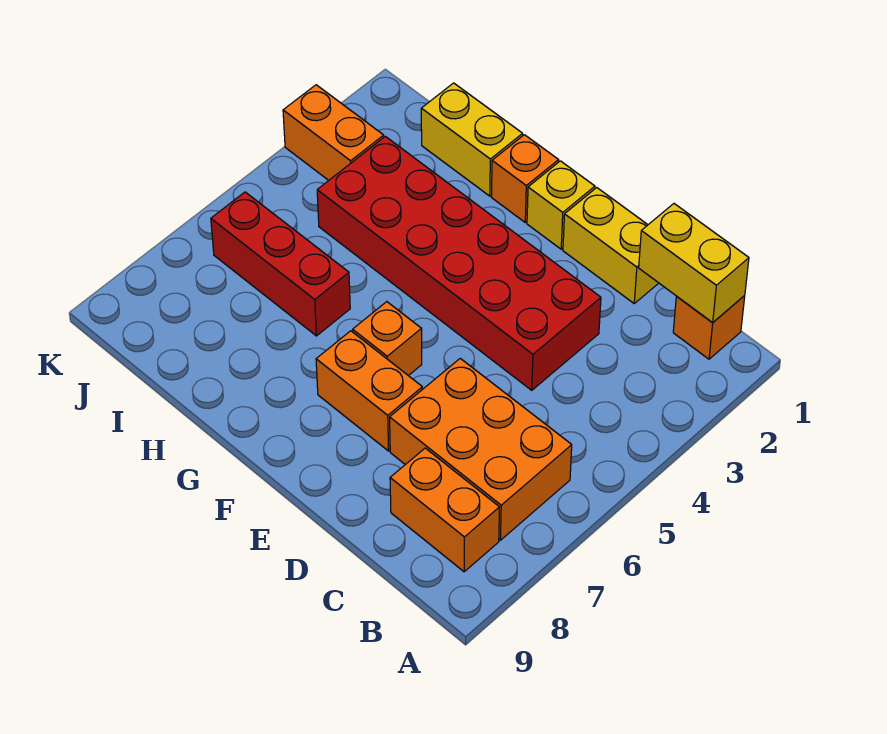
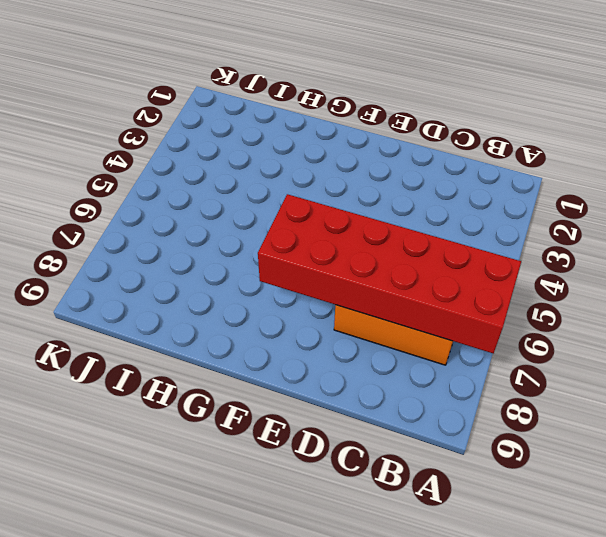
red brick A6:F7 level 2 -> red brick D3:I4 level 1
none -> orange brick B1 level 1
none -> orange brick B8:C8 level 1
none -> yellow brick D1:E1 level 1

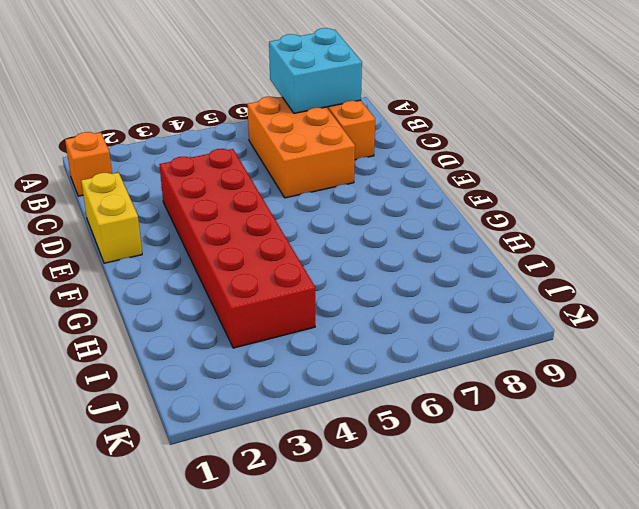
cyan brick A7:B8 level 2 -> none
none -> orange brick E7:F7 level 1
none -> yellow brick F1 level 1
none -> orange brick F6 level 1

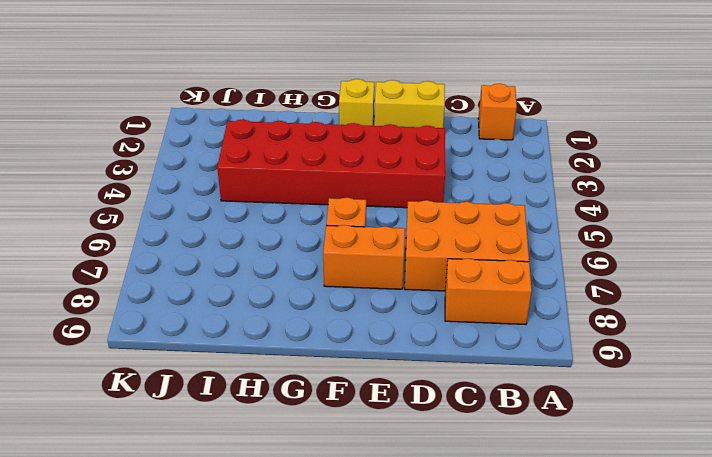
none -> orange brick G1 level 1
none -> yellow brick H1:I1 level 1
none -> red brick H6:J6 level 1

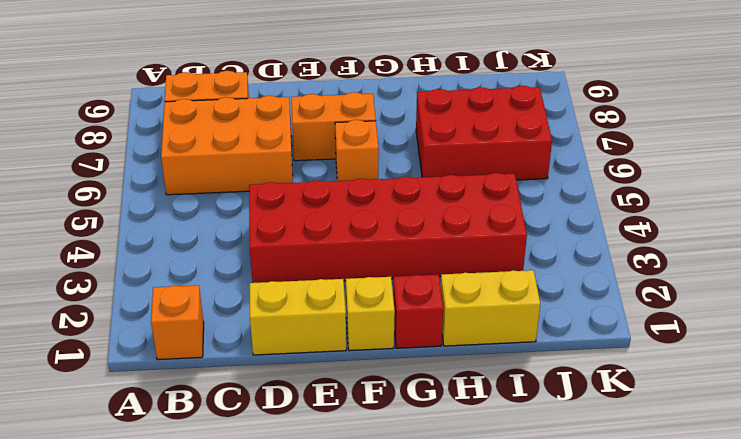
red brick G1 level 1 -> orange brick G1 level 1
red brick H6:J7 level 1 -> red brick H6:J6 level 1
none -> orange brick J3:K3 level 1
none -> yellow brick B1:C1 level 2

